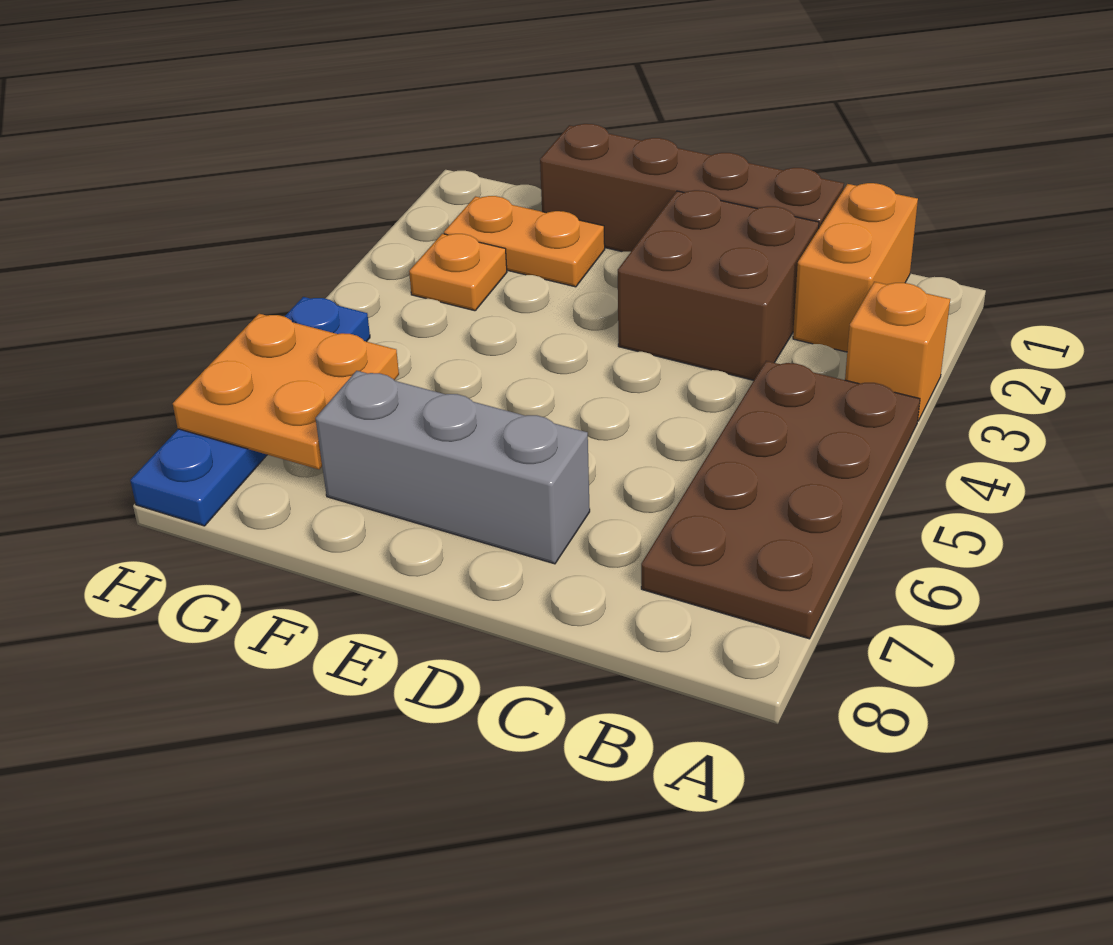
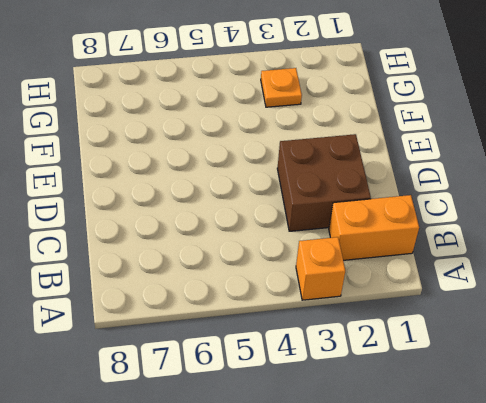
none -> brown plate A4:B7 level 1
none -> brown brick C1:F1 level 1

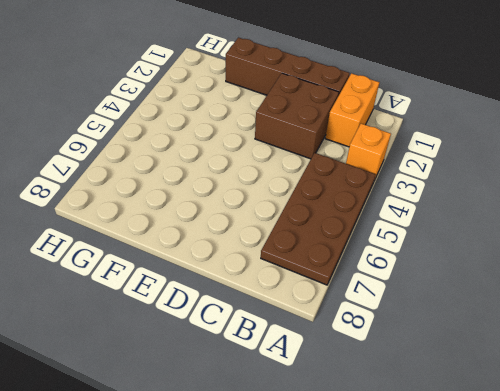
none -> grey brick D7:F7 level 1
none -> orange plate F2:G2 level 1

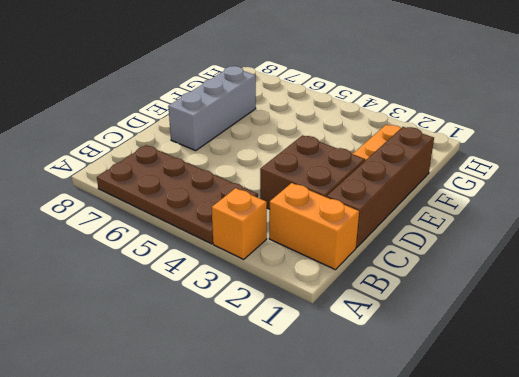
none -> orange plate G3 level 1
none -> blue plate H5:H8 level 1

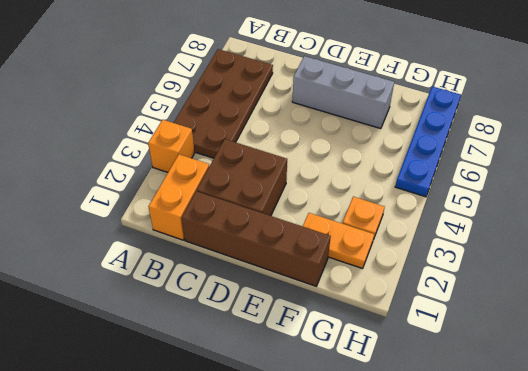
none -> orange plate G6:H7 level 2

